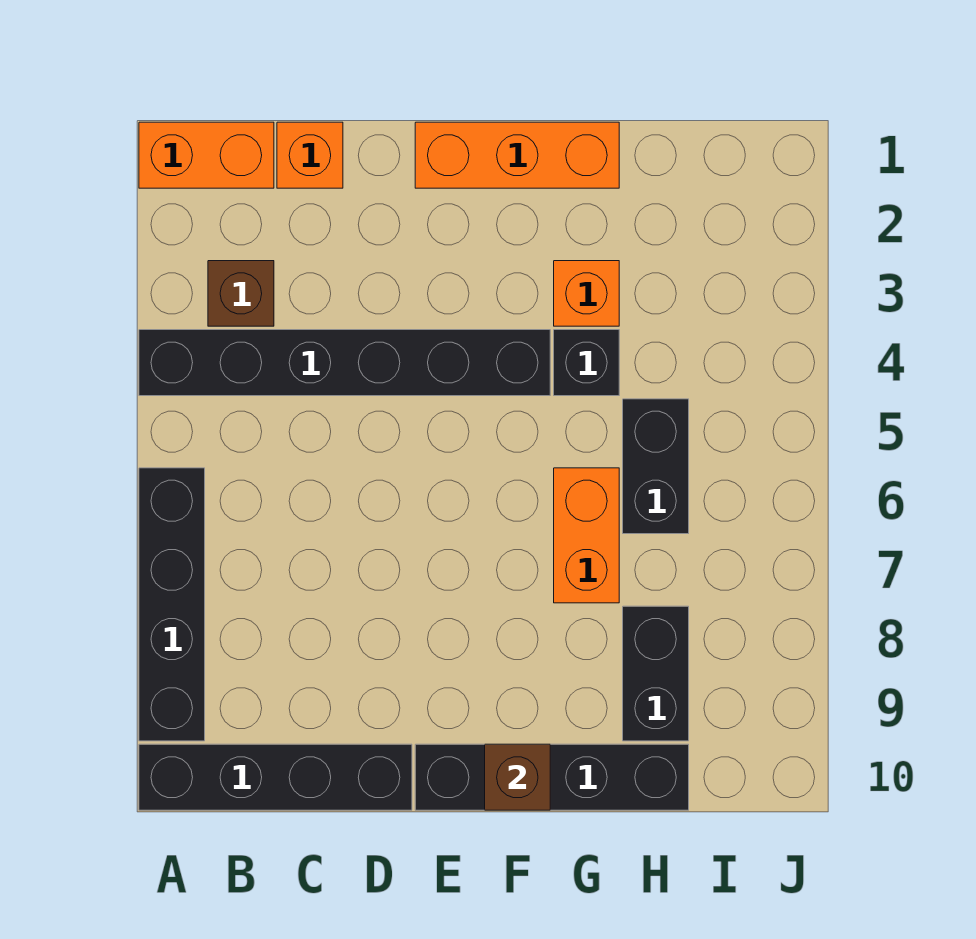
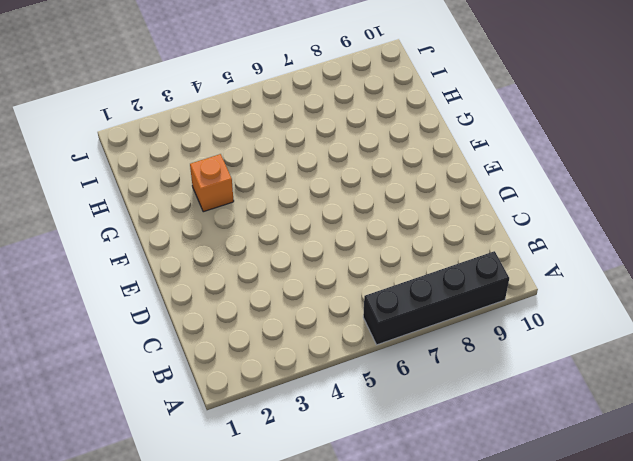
none -> orange brick A1:B1 level 1
none -> black brick A4:F4 level 1
none -> black brick A10:D10 level 1

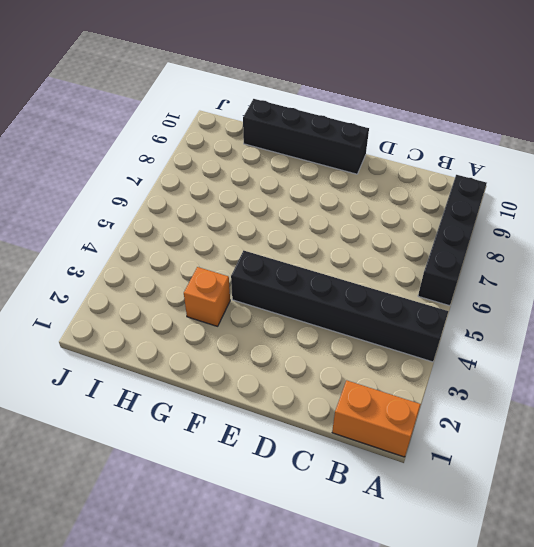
none -> black brick A10:D10 level 1
none -> brown brick B3 level 1
none -> orange brick C1 level 1

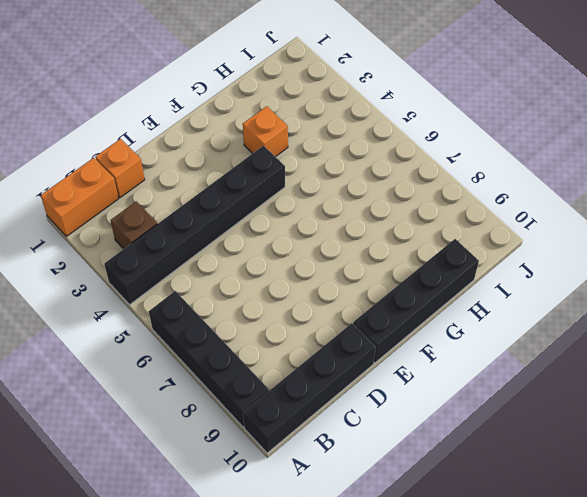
none -> orange brick E1:G1 level 1
none -> black brick G4 level 1
none -> orange brick G6:G7 level 1

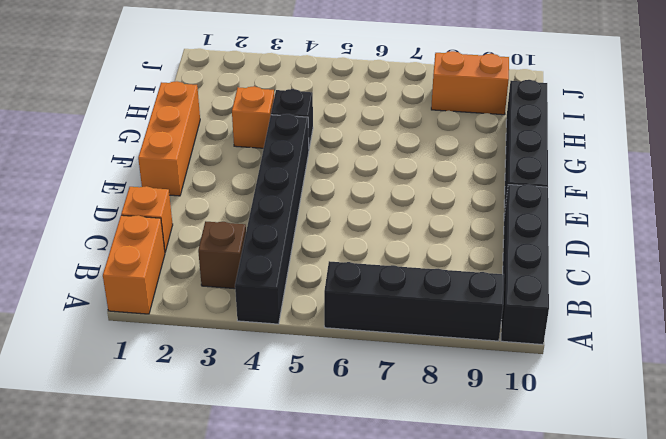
orange brick I8:I9 level 1 -> orange brick G6:G7 level 1
none -> black brick H5:H6 level 1
none -> black brick H8:H9 level 1
none -> brown brick F10 level 2

